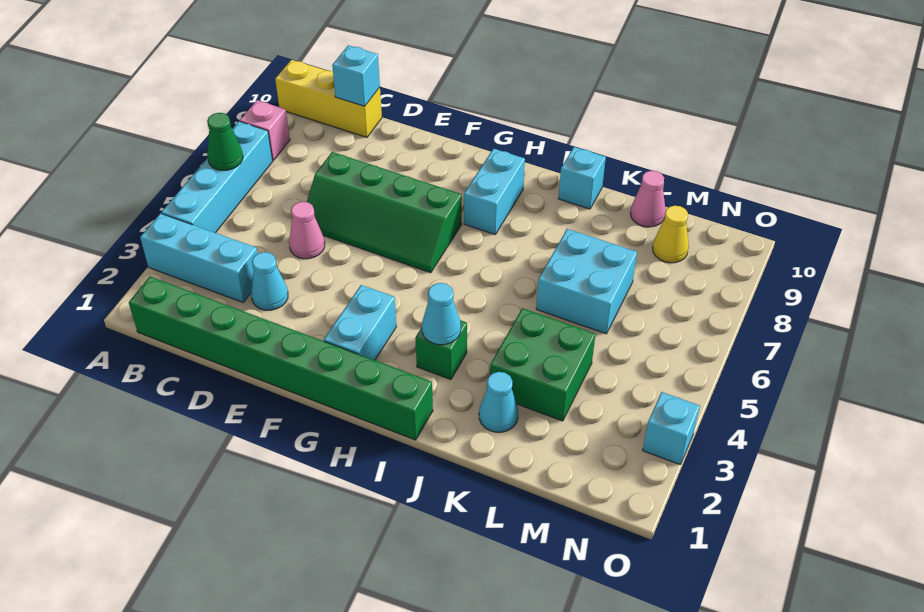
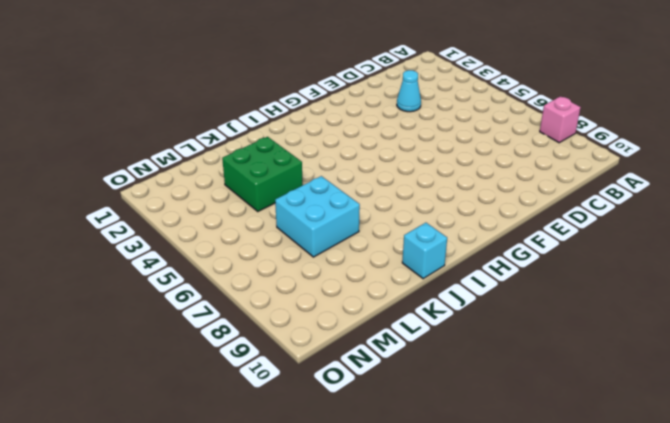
none -> cyan brick A3:C3 level 1
none -> cyan brick A4:A7 level 1
none -> yellow brick A10:C10 level 1

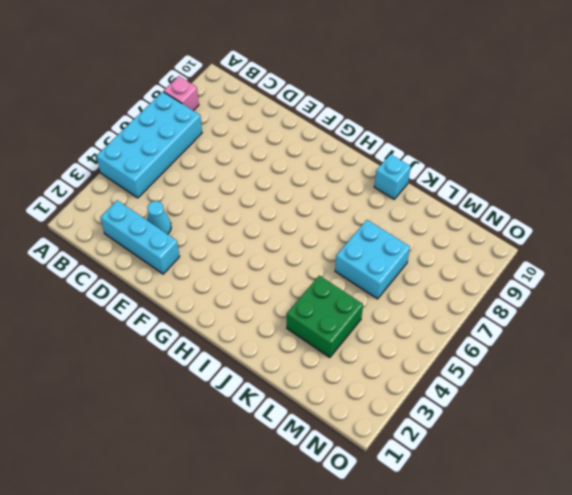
cyan brick A4:B7 level 1 -> cyan brick A4:A7 level 1
cyan brick C2:E2 level 1 -> cyan brick A3:C3 level 1
none -> yellow brick A10:C10 level 1
none -> green brick B1:I1 level 1
none -> pink cone D5 level 1

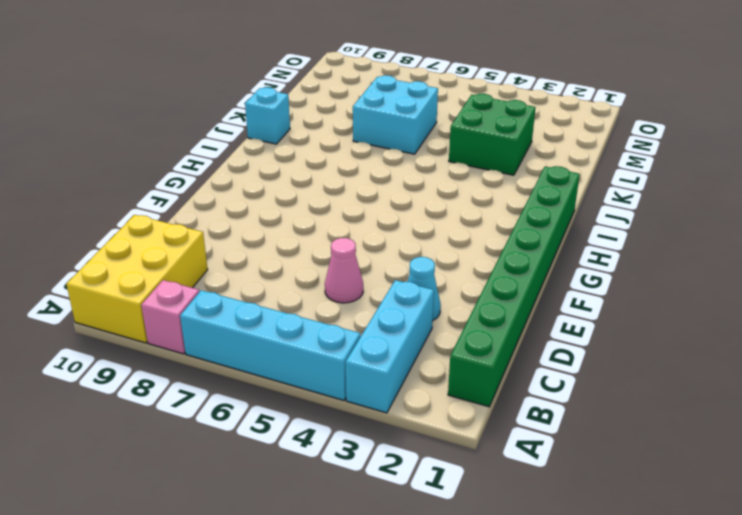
yellow brick A9:C10 level 1 -> yellow brick A10:C10 level 1
none -> green slope D6:G7 level 1 top 7
none -> cyan brick G2:G3 level 1
none -> cyan brick H8:H9 level 1

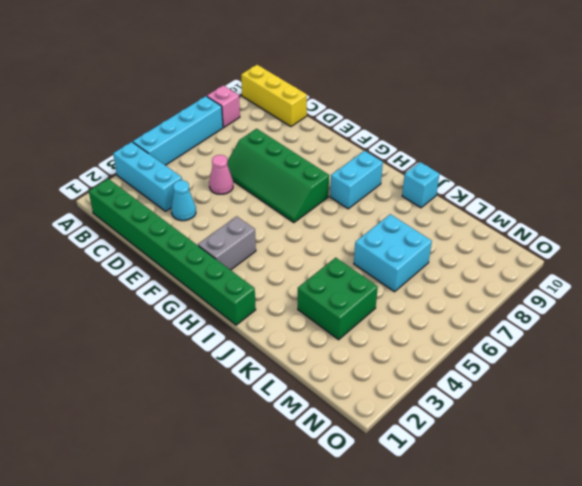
grey brick G2:G3 level 1 -> cyan brick G2:G3 level 1
none -> green brick I3 level 1
none -> cyan cone K2 level 1
none -> pink cone L10 level 1

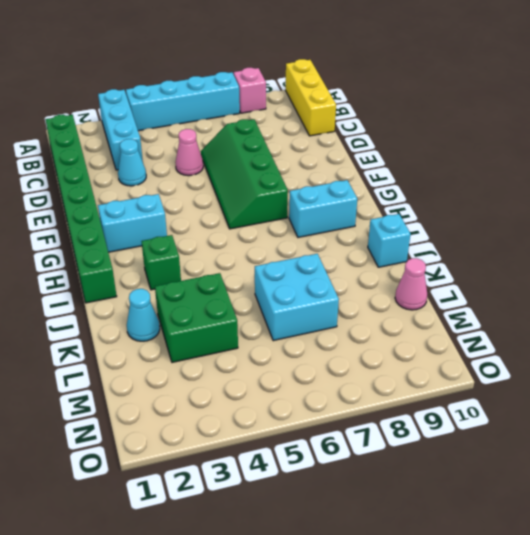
none -> yellow cone M9 level 1
none -> cyan brick O3 level 1
none -> green cone A6 level 2

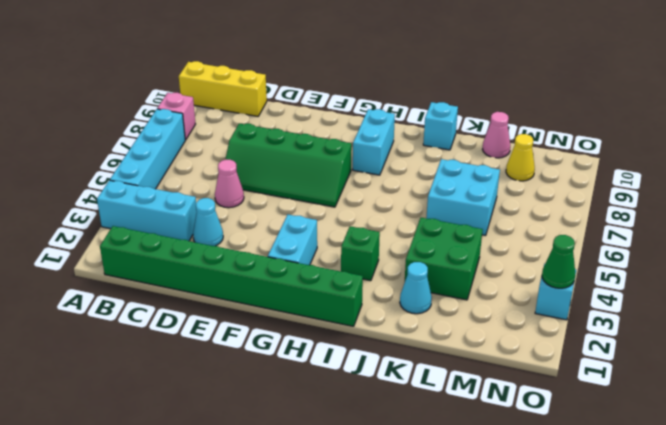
green cone O3 level 2 -> green cone A6 level 2
none -> cyan brick C10 level 2
none -> cyan cone I3 level 2

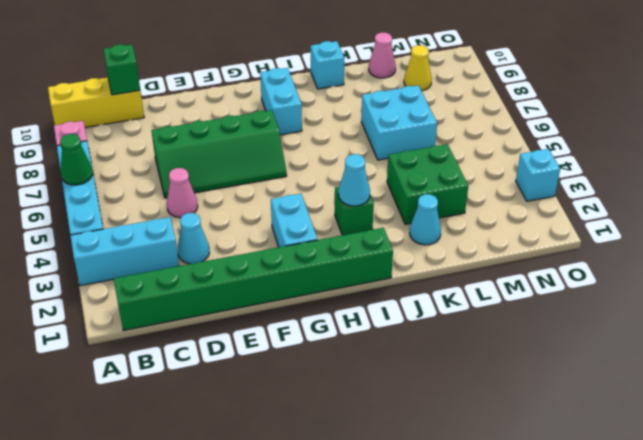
green brick C10 level 2 -> cyan brick C10 level 2

